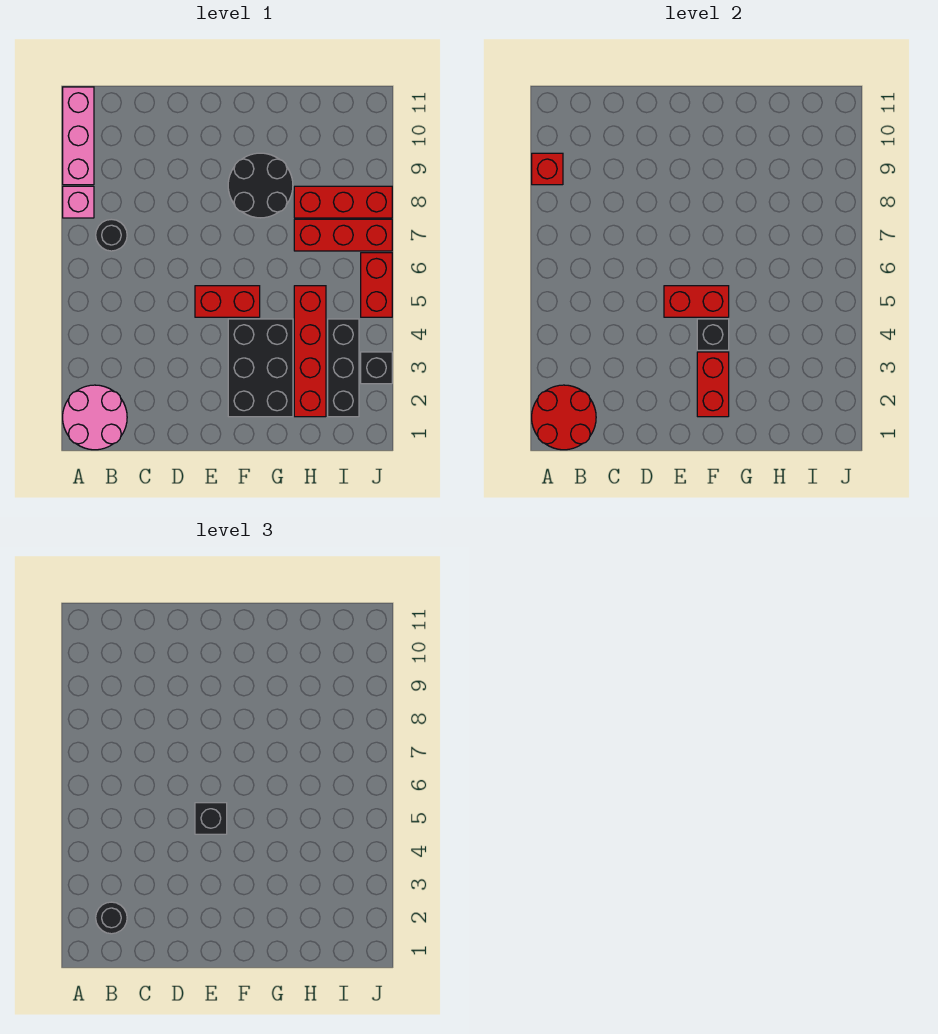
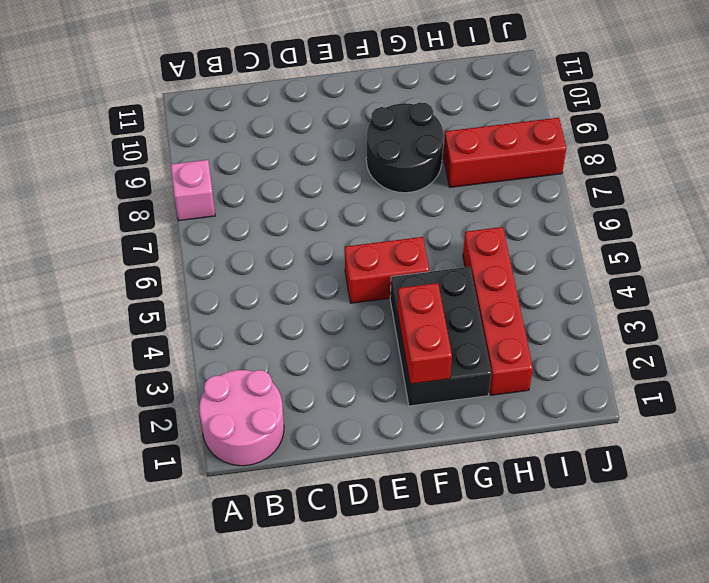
none -> pink brick A9:A11 level 1
none -> black round brick B7 level 1
none -> red brick H7:J7 level 1

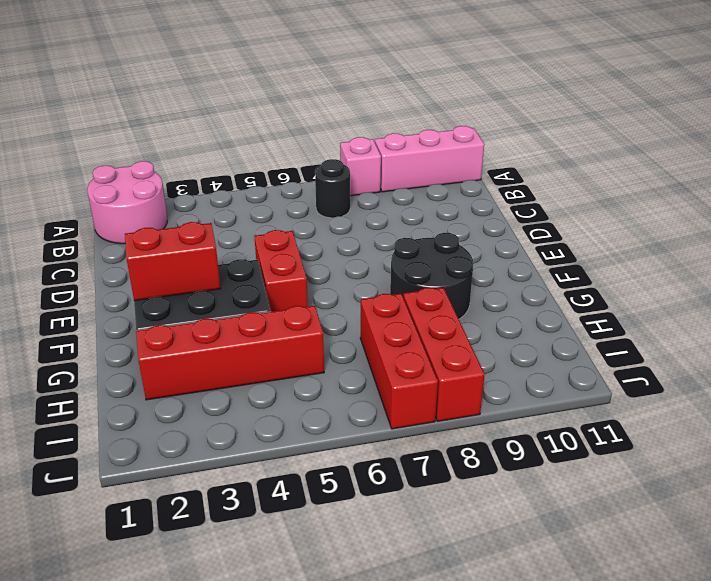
none -> black brick I2:I4 level 1
none -> black brick J3 level 1
none -> red brick J5:J6 level 1

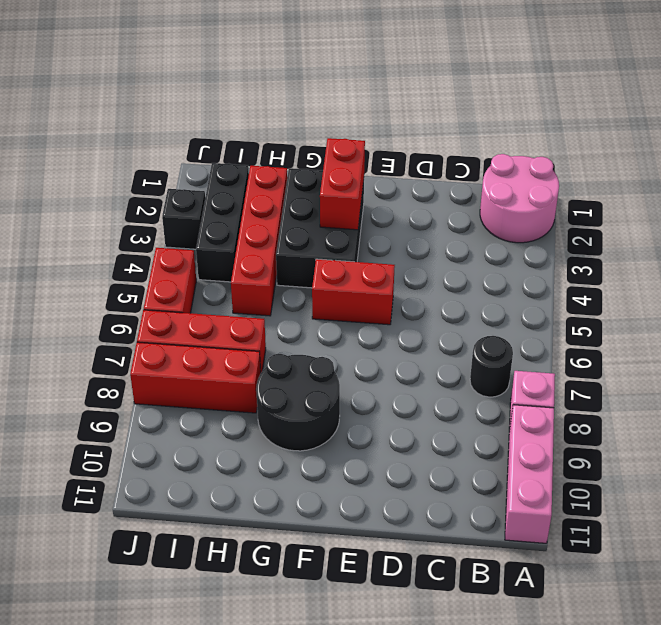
none -> red round brick A1:B2 level 2
none -> red brick A9 level 2
none -> red brick E5:F5 level 2

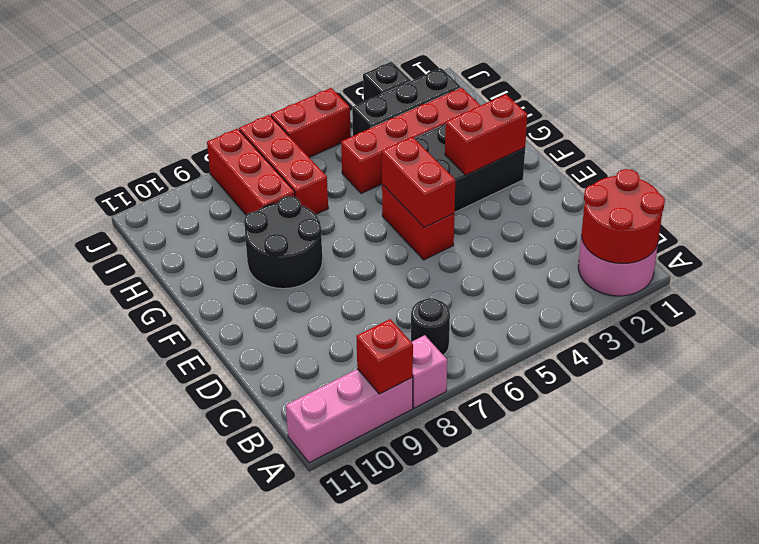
none -> black brick F4 level 2
none -> black round brick B2 level 3
none -> black brick E5 level 3

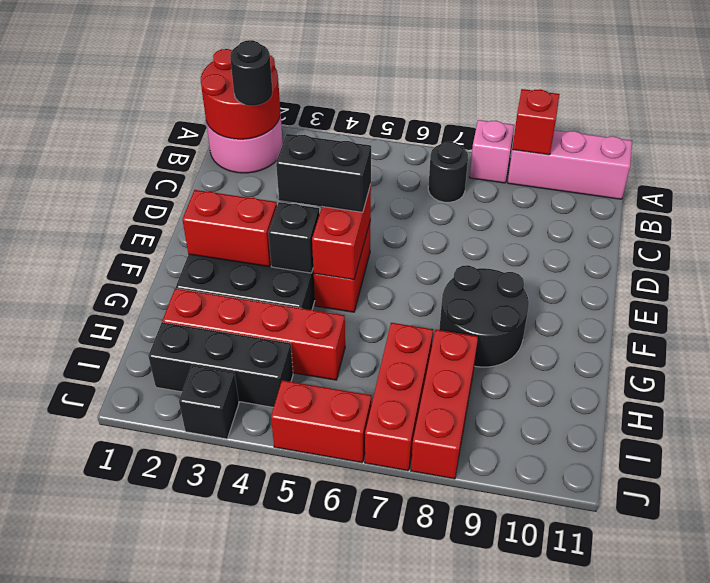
black brick E4:E5 level 3 -> black brick E5 level 3

